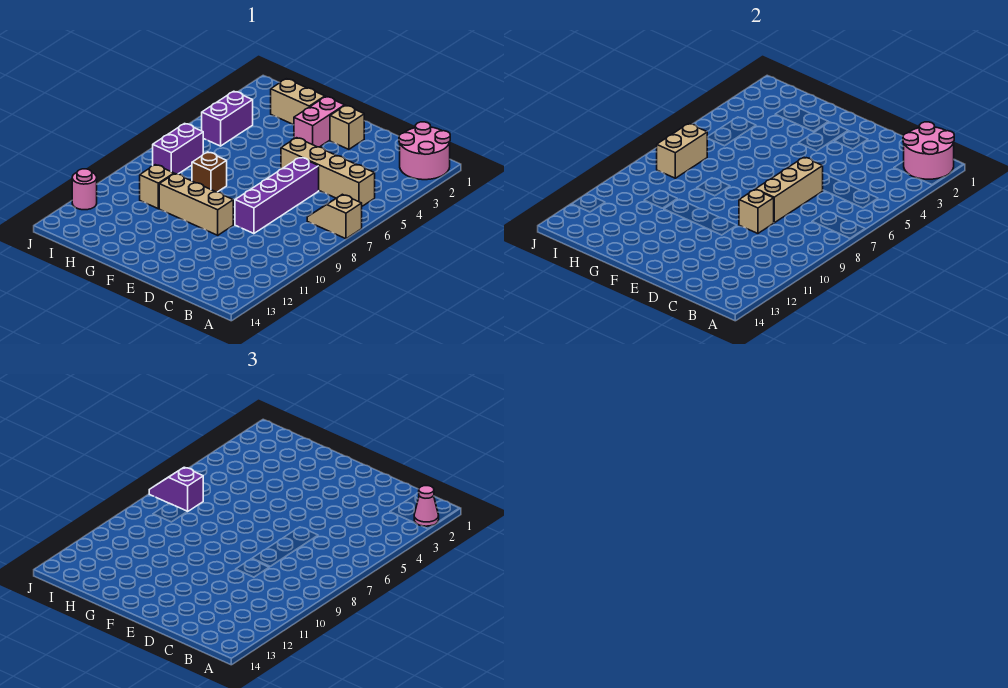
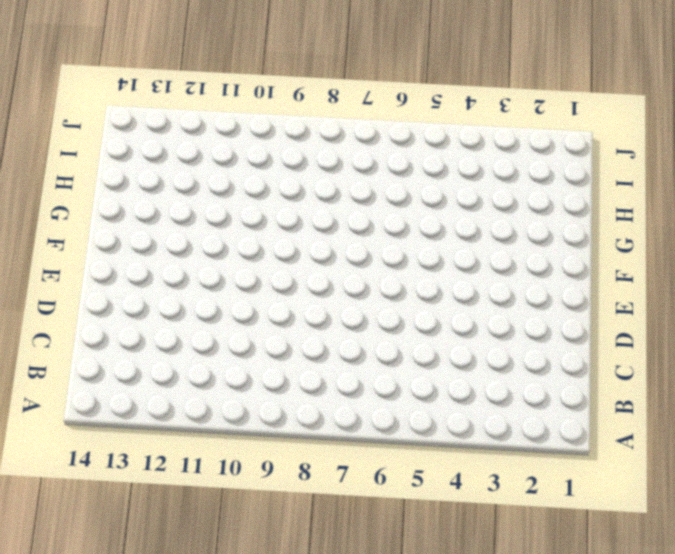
none -> pink round brick A1:B2 level 1
none -> tan slope A7:B7 level 1 top A
none -> tan brick B5:E5 level 1

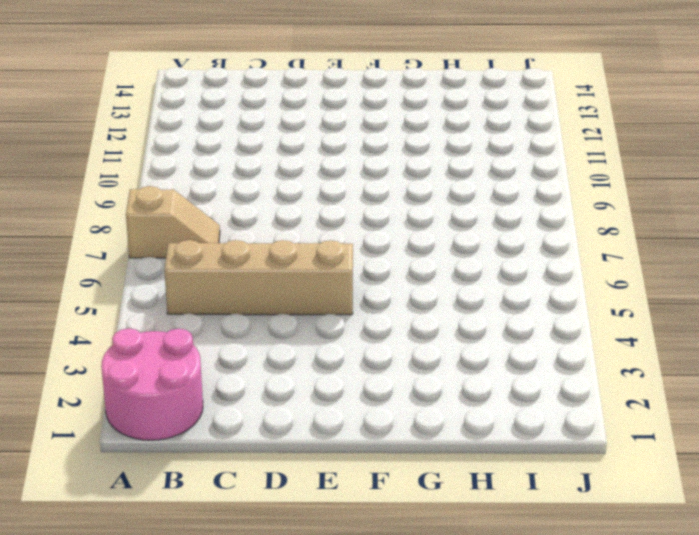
none -> purple brick D6:D9 level 1
none -> tan brick E2 level 1
none -> tan brick E10:G10 level 1

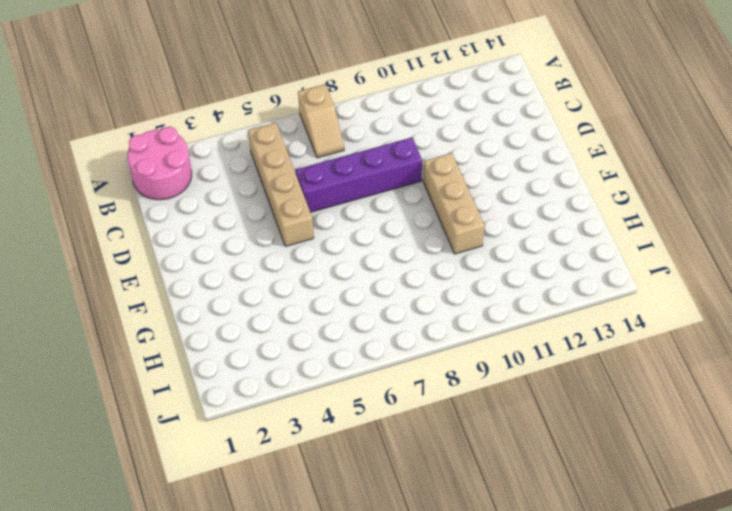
none -> tan brick E2 level 1
none -> pink brick F2:F3 level 1
none -> tan brick G2:H2 level 1

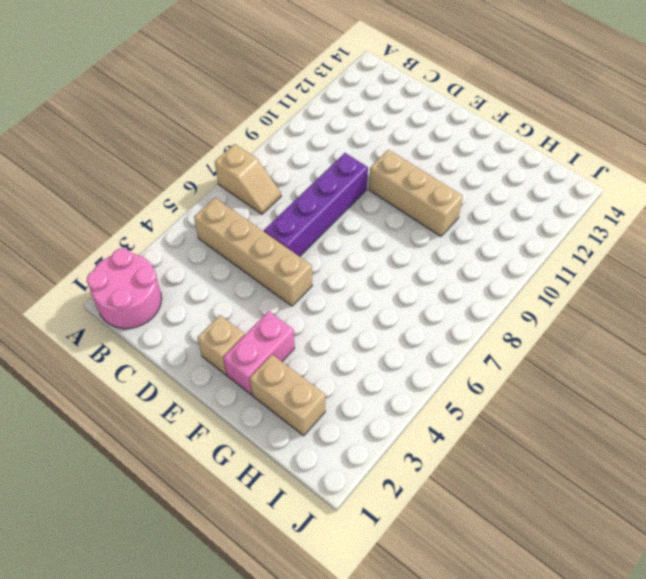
none -> brown brick G8 level 1
none -> tan brick H10 level 1
none -> purple brick I4:I5 level 1

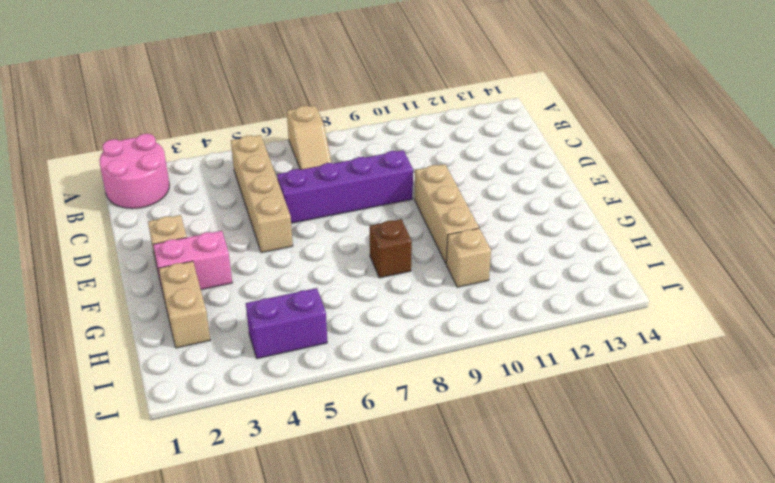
none -> purple brick I7:I8 level 1
none -> pink round brick J12 level 1
none -> pink round brick A1:B2 level 2

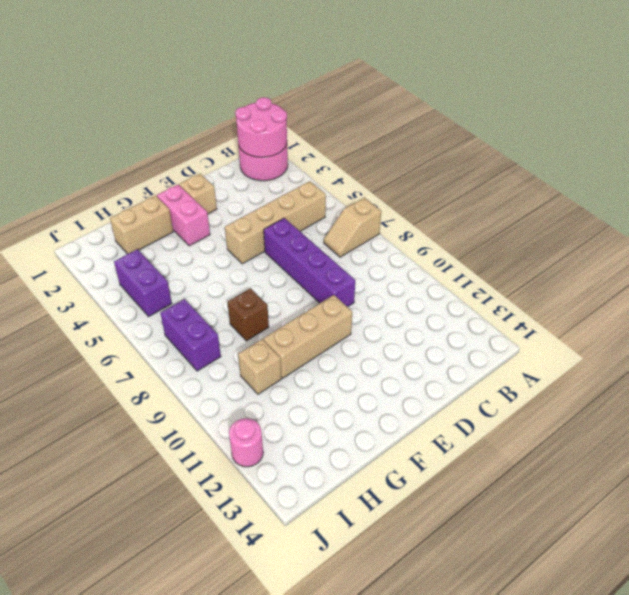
none -> tan brick D6:D8 level 2
none -> tan brick D9 level 2
none -> tan brick I7:I8 level 2

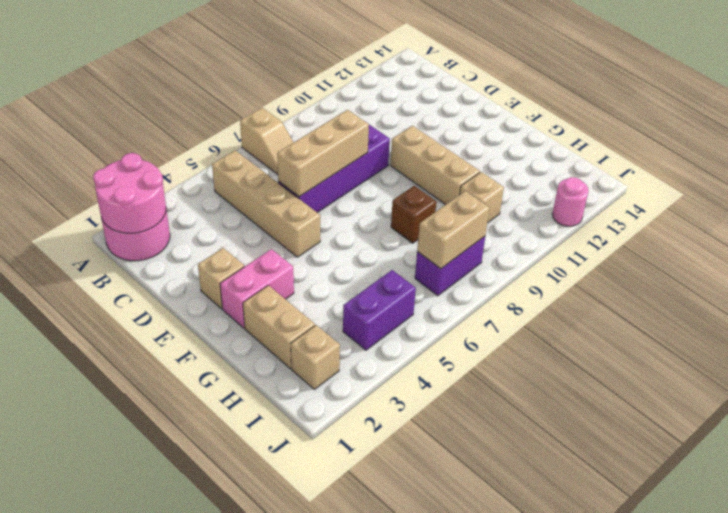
tan brick I2 level 1 -> tan brick D9 level 2
none -> pink cone A2 level 3
none -> purple slope I7:J7 level 3 top I

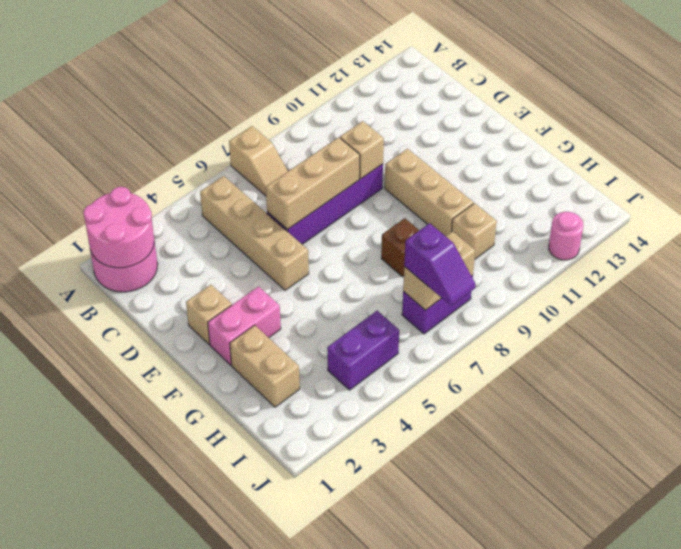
none -> pink cone A2 level 3

